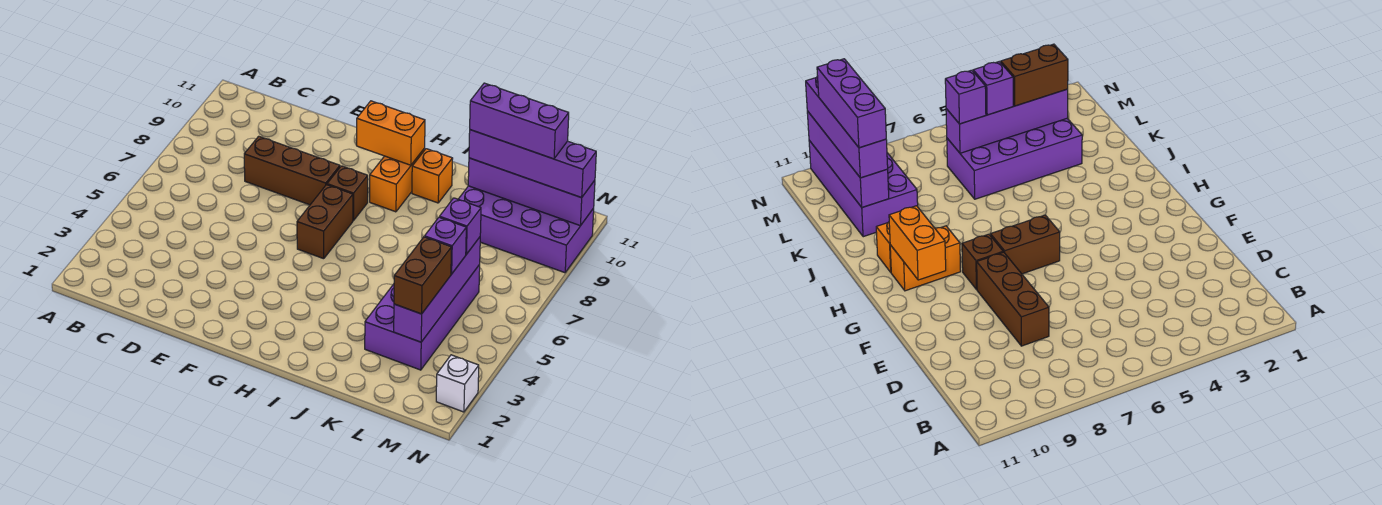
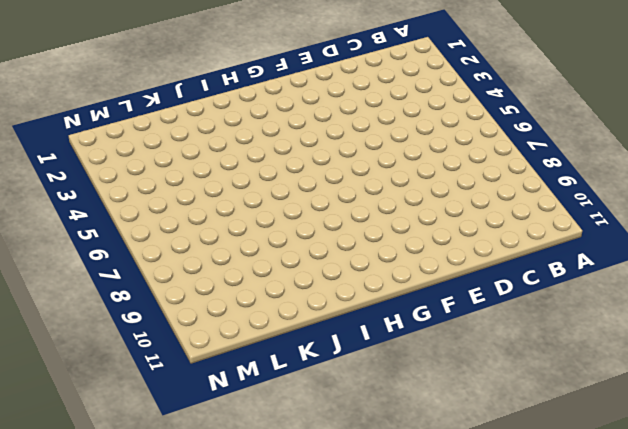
none -> brown brick D8:F8 level 1
none -> brown brick G6:G7 level 1
none -> brown brick G8 level 1

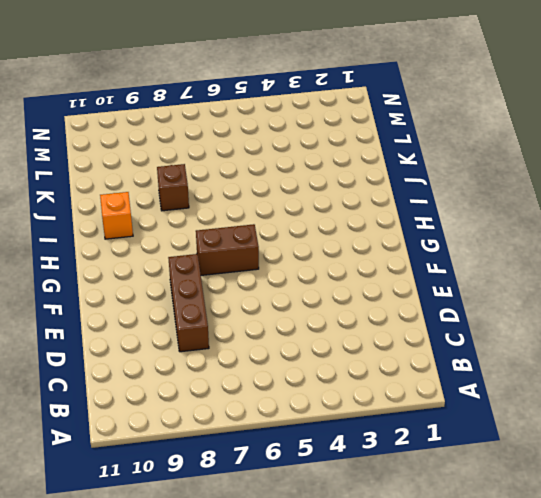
brown brick J8 level 1 -> brown brick G8 level 1
none -> orange brick H9:H10 level 1
none -> purple brick K3:L6 level 1
none -> purple brick K9:N10 level 1

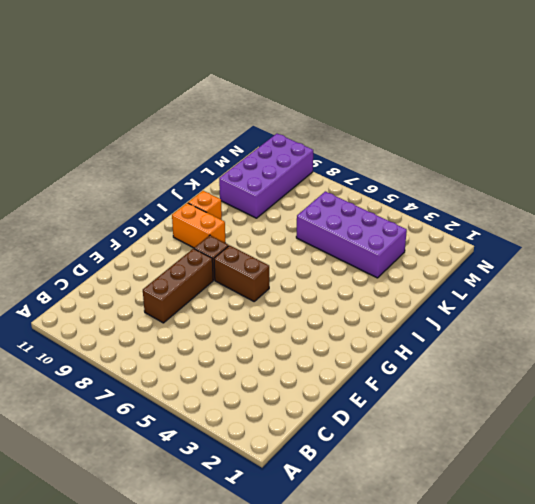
none -> white brick N2 level 1
none -> orange brick G10:H10 level 2
none -> purple brick K10:N10 level 2

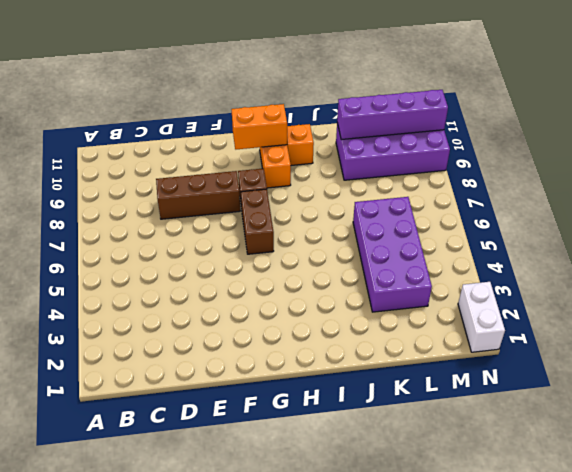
white brick N1:N2 level 1 -> white brick N2 level 1
none -> purple brick L3:L6 level 2
none -> purple brick K10:N10 level 3
none -> brown brick L3:L4 level 3

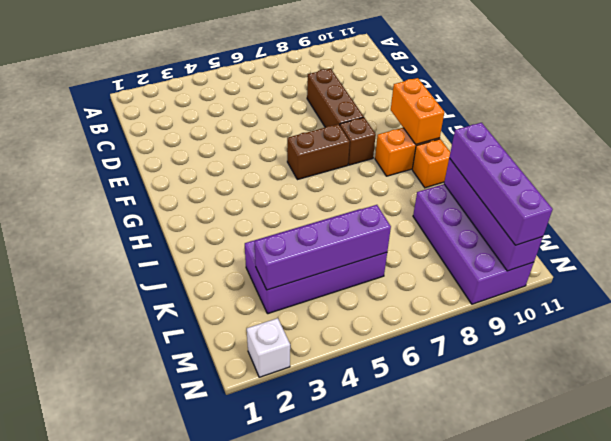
none -> brown brick L3:L4 level 3
none -> purple brick L5 level 3
none -> purple brick L6 level 3

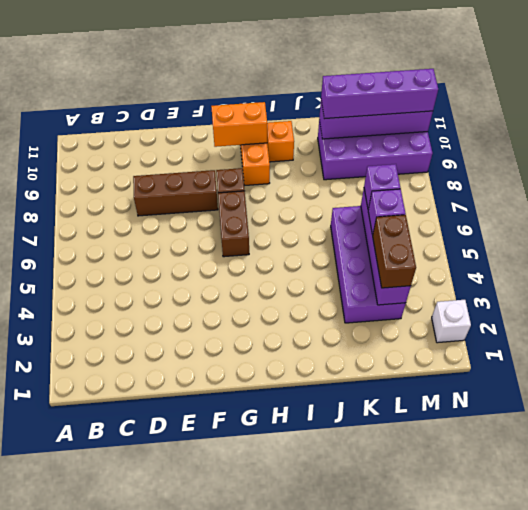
none -> purple brick K10:M10 level 4

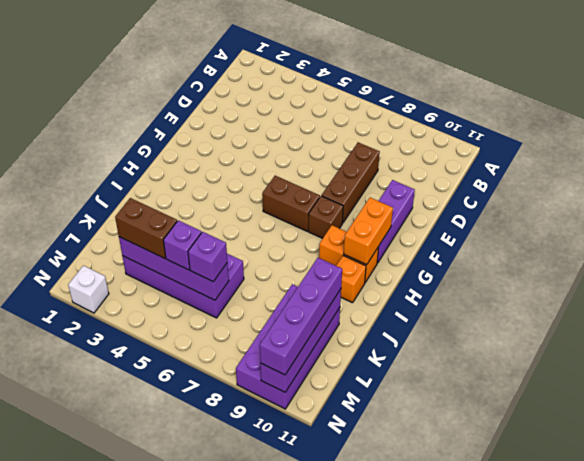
purple brick E10:G10 level 1 -> purple brick K10:M10 level 4

